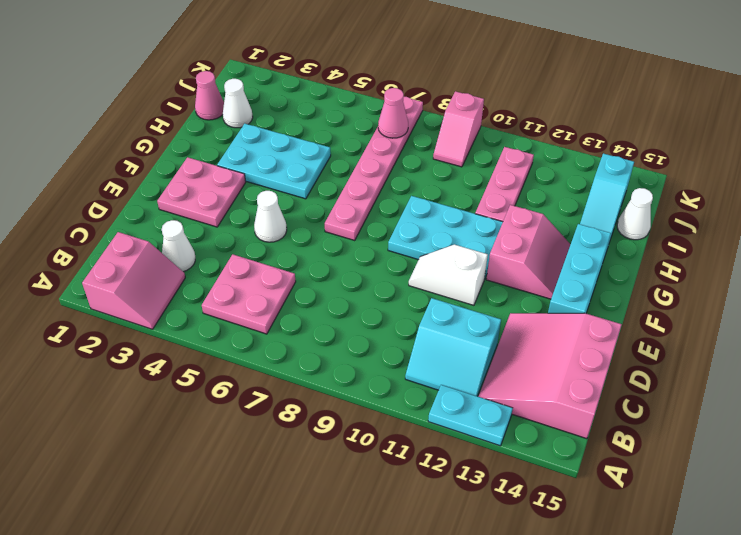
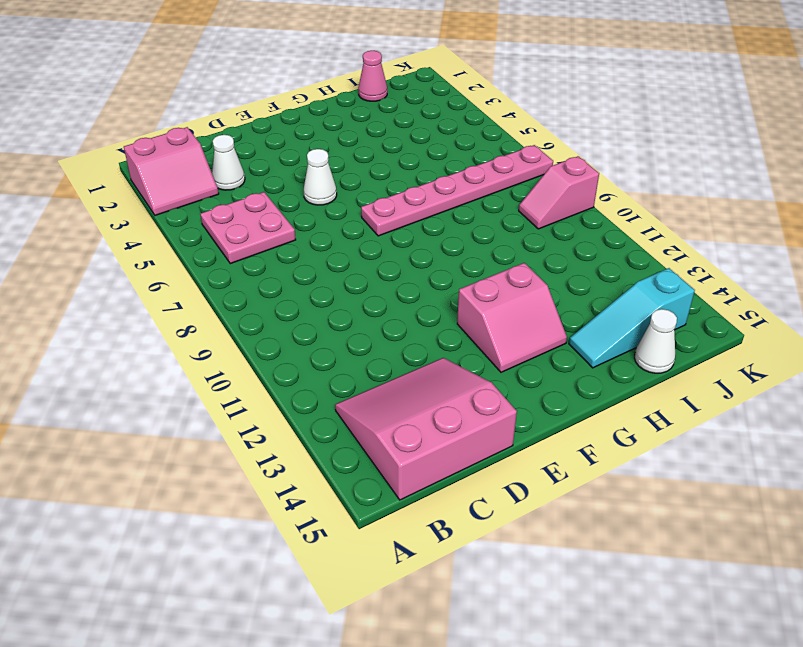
none -> cyan plate A12:A13 level 1
none -> cyan slope B11:C12 level 1 top C
none -> pink plate E2:F3 level 1

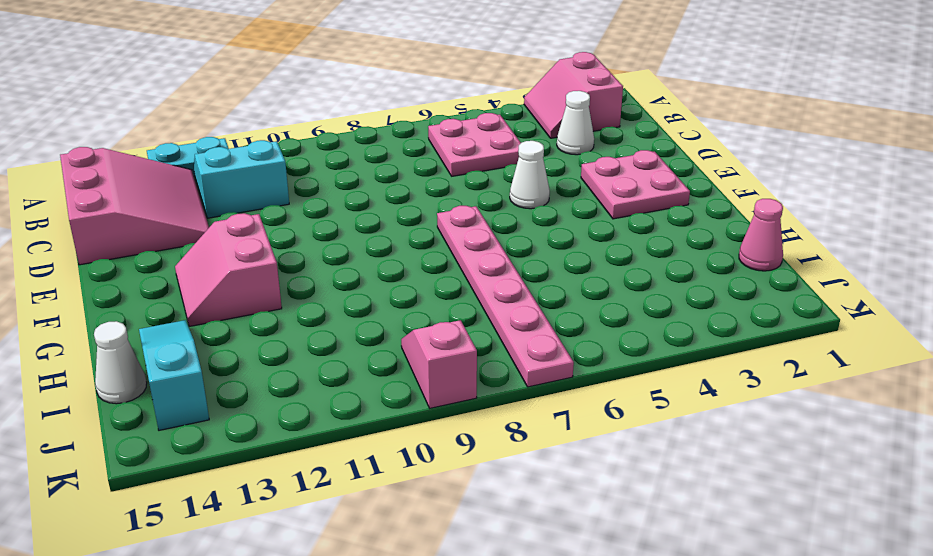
none -> white slope E10:E11 level 1 top 11
none -> cyan brick E14:G14 level 1
none -> cyan plate F9:G11 level 1

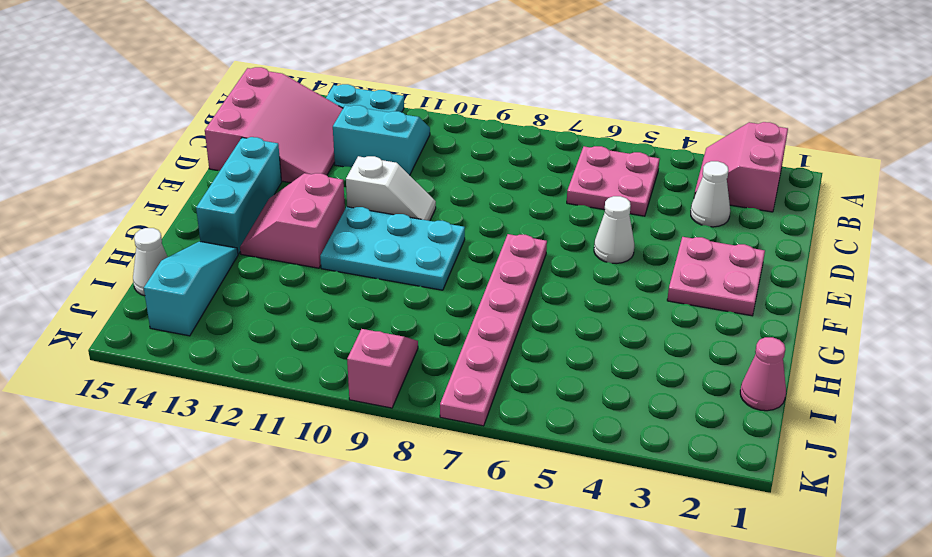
none -> cyan plate G3:H5 level 1
none -> pink plate H11:J11 level 1
none -> white cone I2 level 1

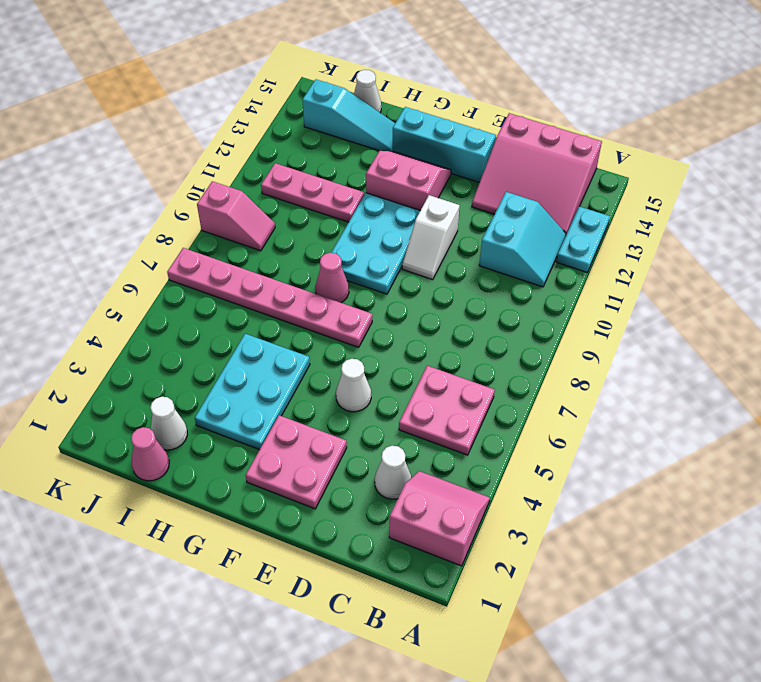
pink cone G8 level 1 -> pink cone J7 level 2

